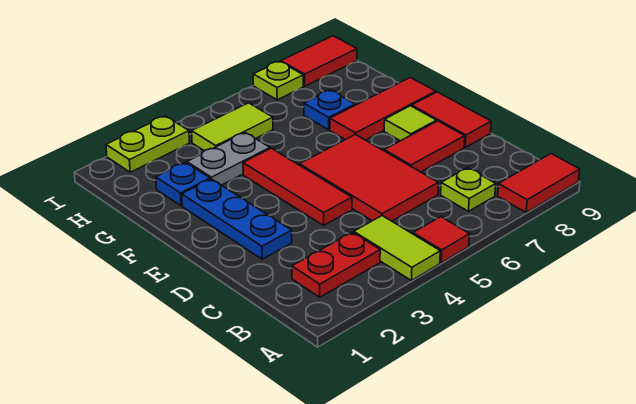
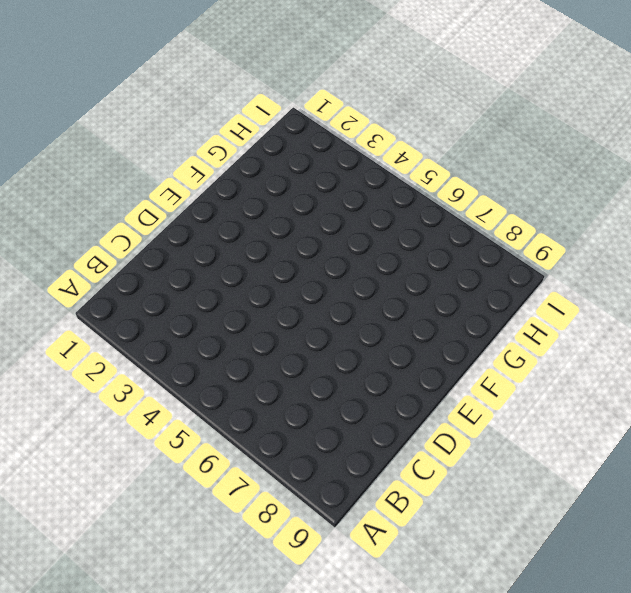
none -> lime tile A4:B4 level 1
none -> red tile A5 level 1
none -> red tile A8:A9 level 1

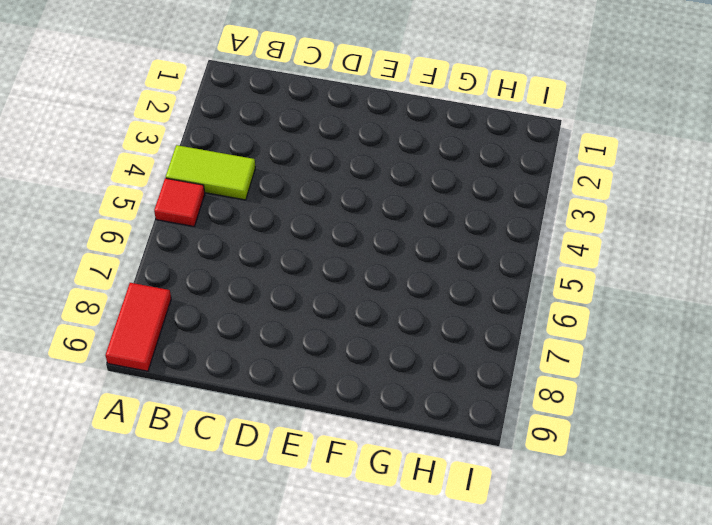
none -> red plate B2:B3 level 1
none -> lime plate B7 level 1
none -> red tile C5:E6 level 1

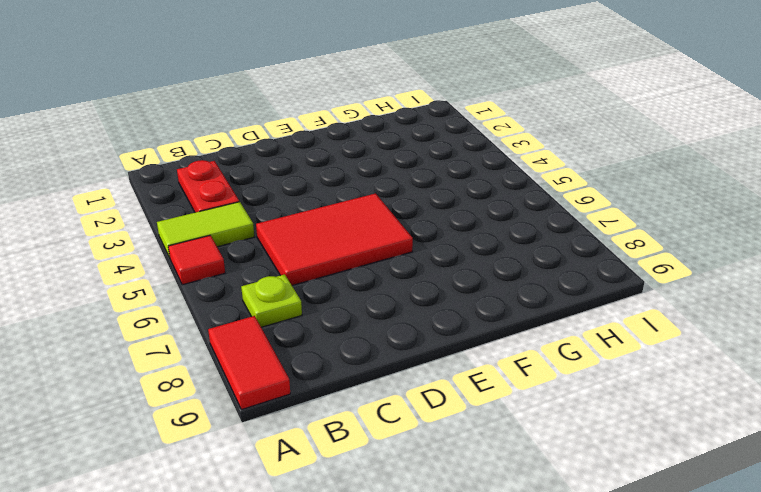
none -> blue plate D2:F2 level 1
none -> red tile D4:F4 level 1
none -> red tile D7:D8 level 1

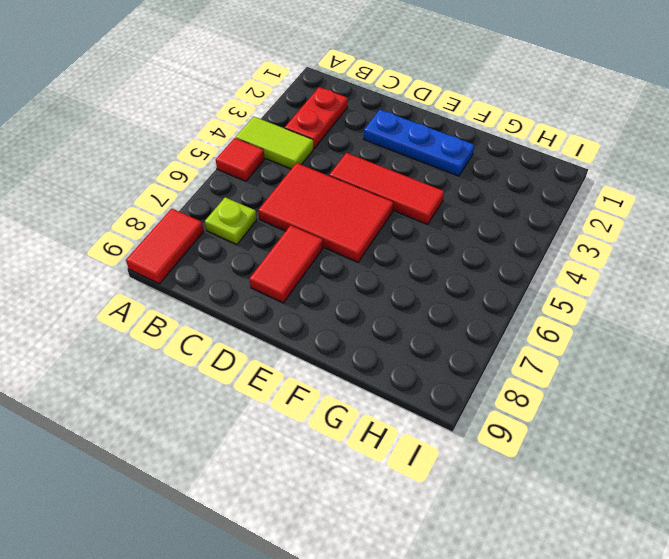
none -> red tile D9:E9 level 1
none -> lime tile E8 level 1
none -> red tile F7:F9 level 1

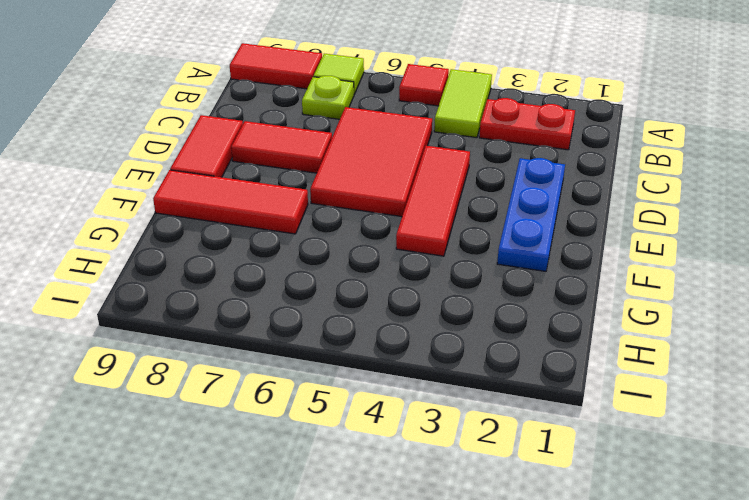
lime tile A7 level 1 -> lime tile E8 level 1
none -> blue plate G2 level 1
none -> grey plate G3:G4 level 1
none -> blue plate G7 level 1

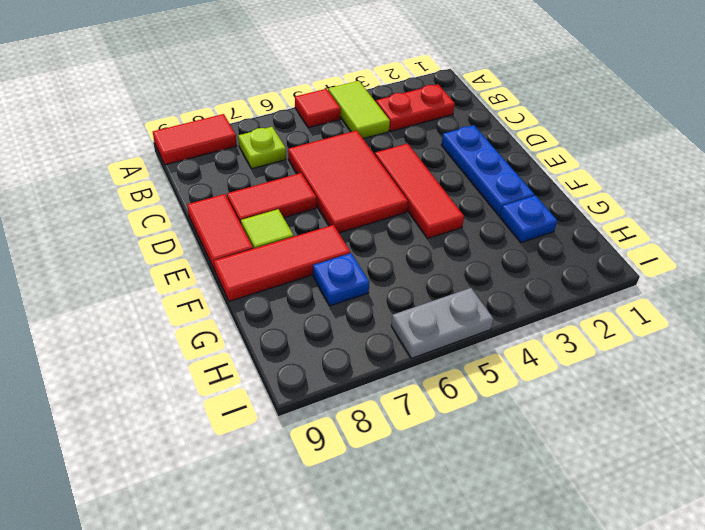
grey plate I5:I6 level 1 -> grey plate G3:G4 level 1
none -> lime tile H4:H5 level 1
none -> lime plate I2:I3 level 1
none -> lime plate I7 level 1

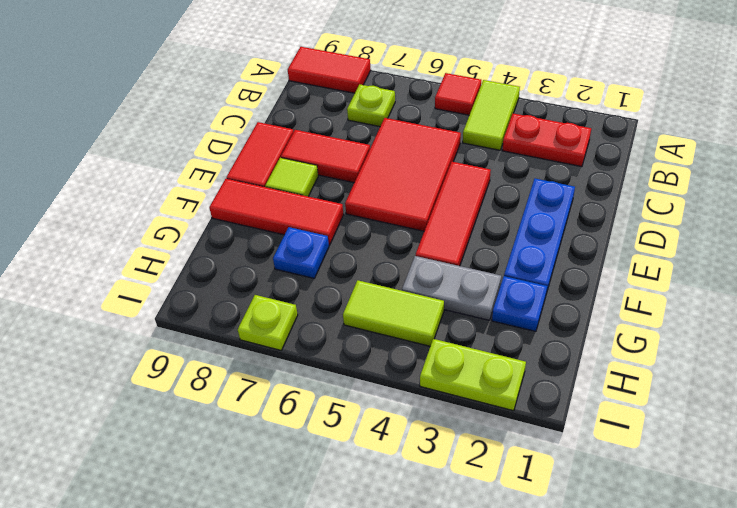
none -> red tile I8:I9 level 1

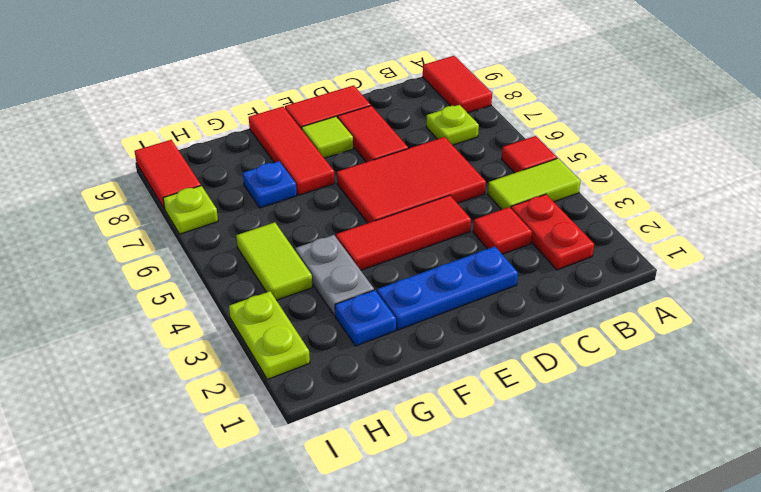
red tile C3 level 1 -> none

